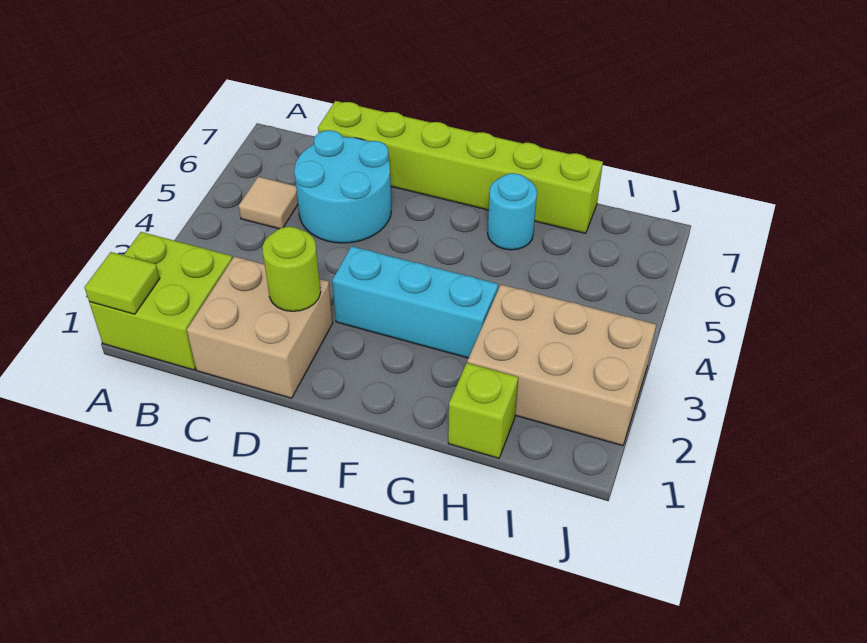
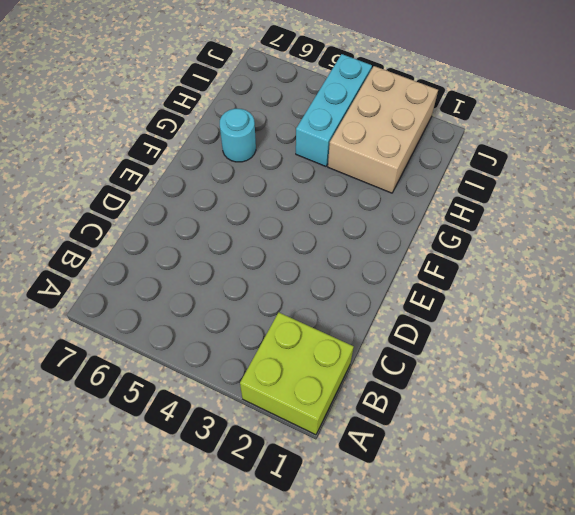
cyan brick H4:J4 level 1 -> cyan brick E3:G3 level 1
none -> tan tile B5 level 1
none -> tan brick C1:D2 level 1

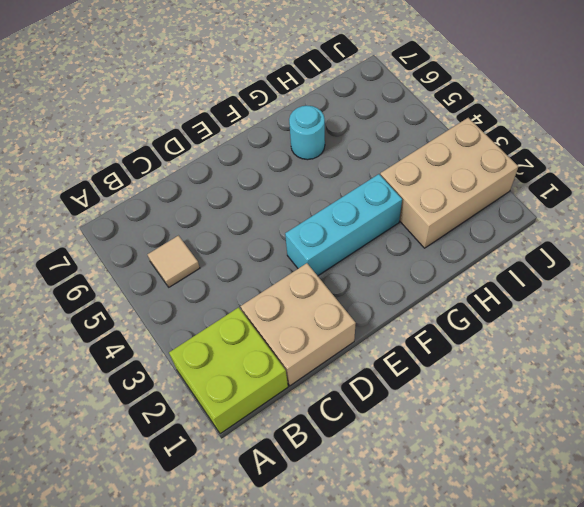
none -> cyan round brick C5:D6 level 1
none -> lime brick C7:H7 level 1

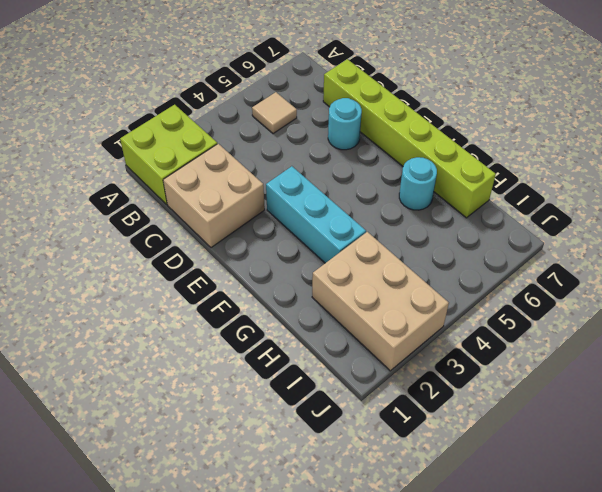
cyan round brick D6 level 1 -> cyan round brick C5:D6 level 1
none -> lime brick H1 level 1
none -> lime tile A1 level 2

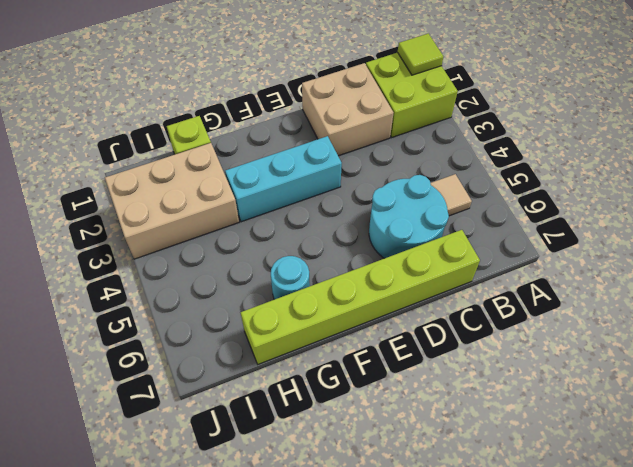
none -> lime round brick D2 level 2

